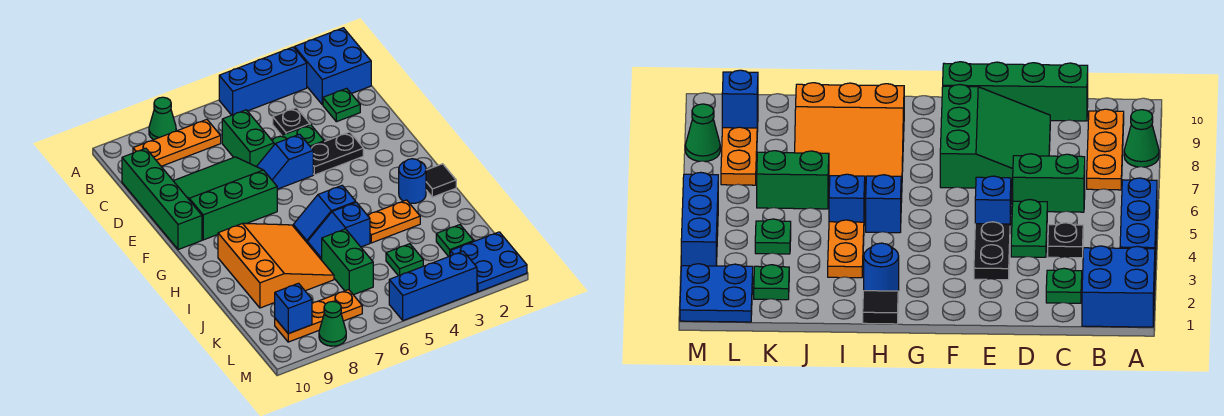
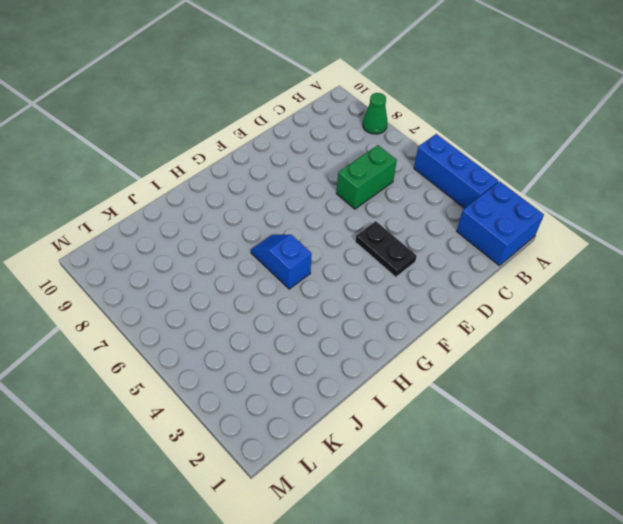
none -> orange plate B7:B9 level 1
none -> green plate C2 level 1
none -> black plate C4 level 1

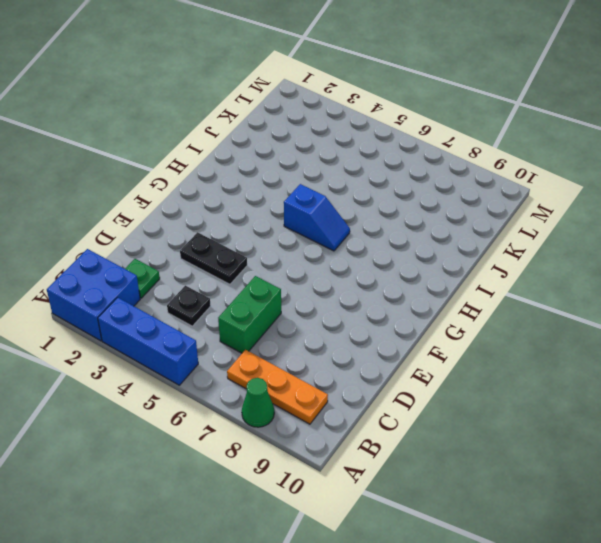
none -> green brick C10:F10 level 1
none -> green plate D4:D5 level 1
none -> green slope D7:F9 level 1 top F

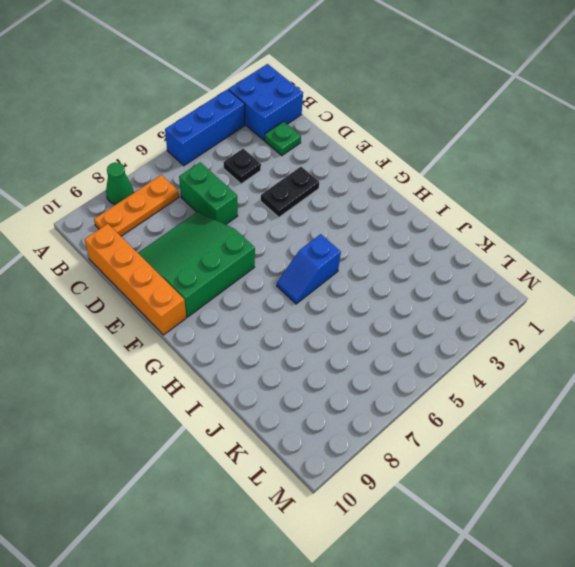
orange brick C10:F10 level 1 -> green brick C10:F10 level 1
none -> green plate D4:D5 level 1
none -> blue slope E5:E6 level 1 top 5
none -> black tile H1 level 1

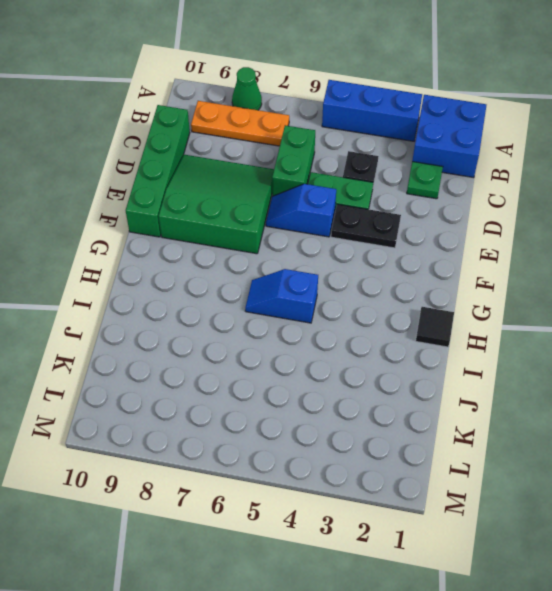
none -> blue round brick H2 level 1
none -> orange slope H7:J9 level 1 top 9
none -> orange plate I3:I4 level 1

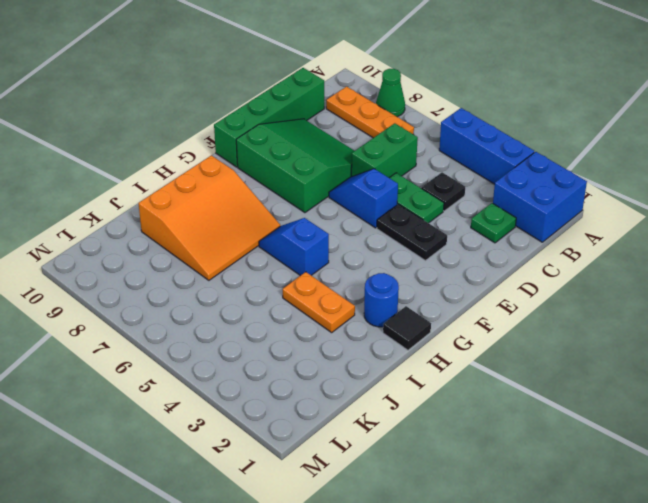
none -> blue slope I5:I6 level 1 top 5
none -> green brick J6:K6 level 1
none -> green plate K2 level 1

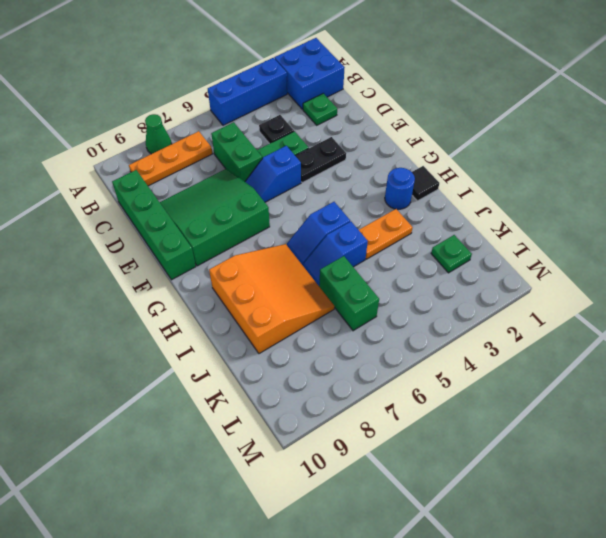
none -> green plate K4 level 1
none -> blue plate L1:M2 level 1
none -> orange plate L7:L9 level 1

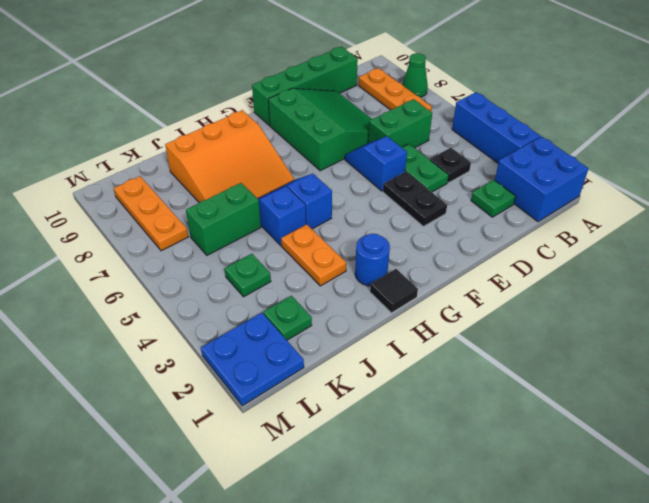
none -> blue brick M3:M5 level 1
none -> green cone M8 level 1
none -> blue brick L9 level 2

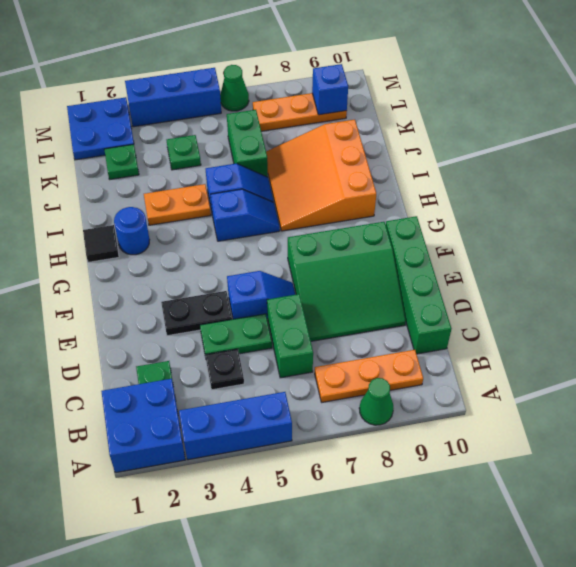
green cone M6 level 1 -> green cone M8 level 1

